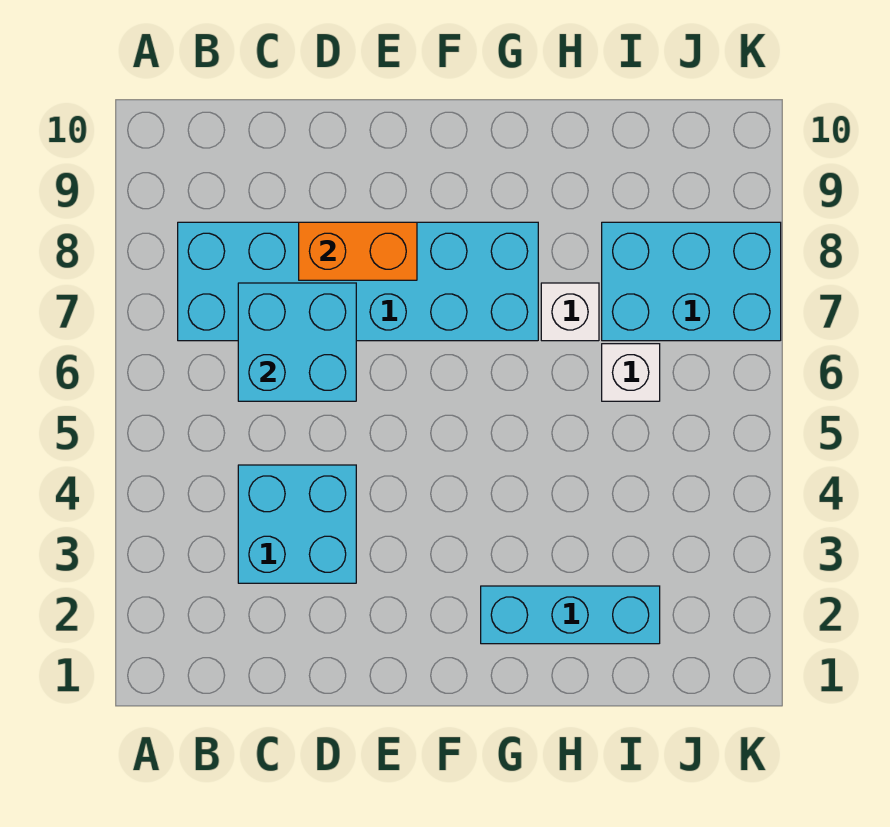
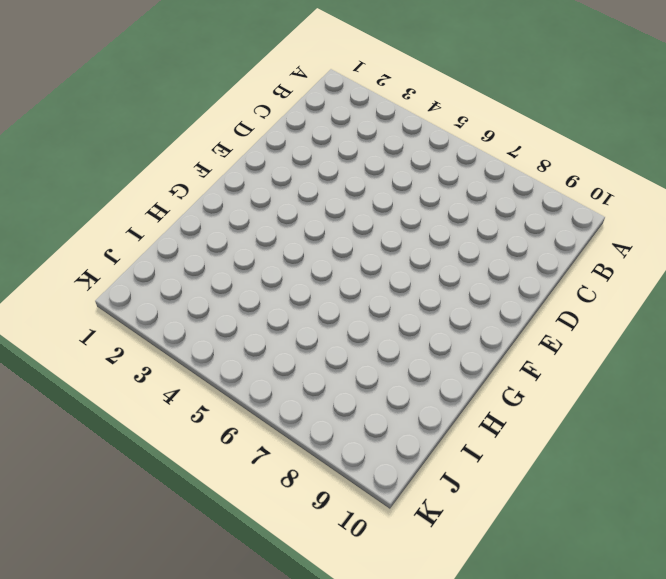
none -> cyan brick B7:G8 level 1
none -> cyan brick C3:D4 level 1

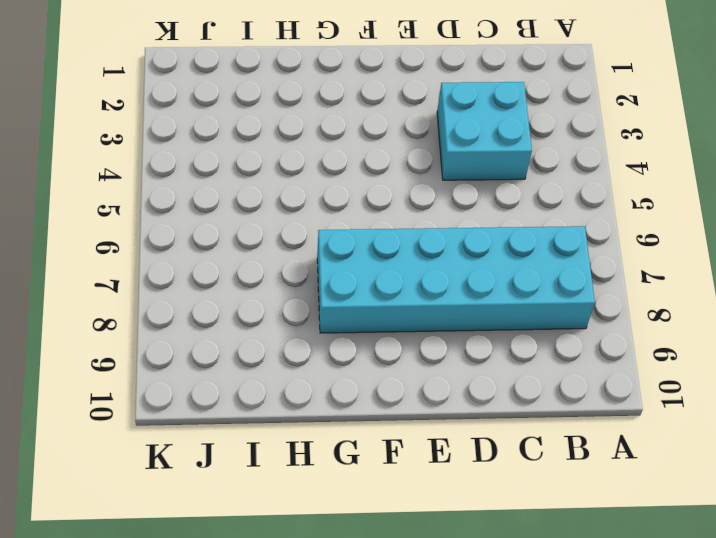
none -> cyan brick G2:I2 level 1
none -> white brick H7 level 1

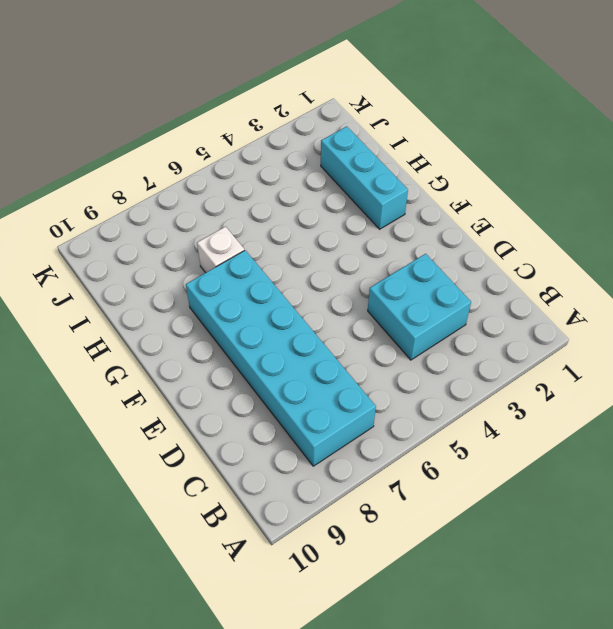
none -> white brick I6 level 1
none -> cyan brick I7:K8 level 1

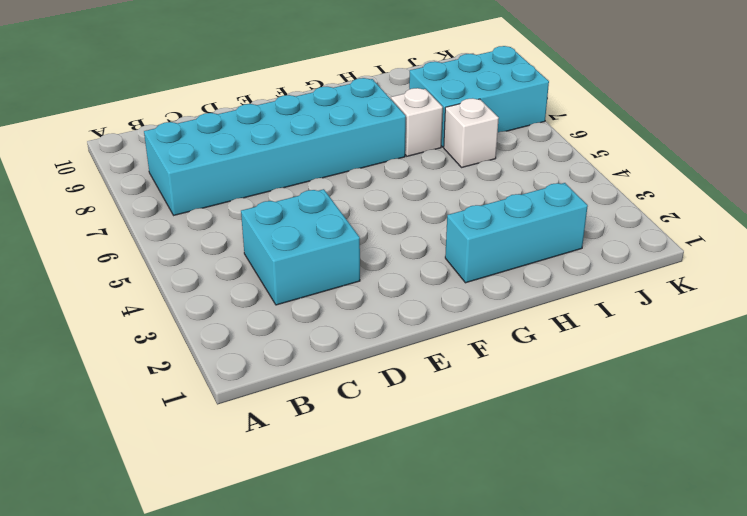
none -> cyan brick C6:D7 level 2
none -> orange brick D8:E8 level 2

